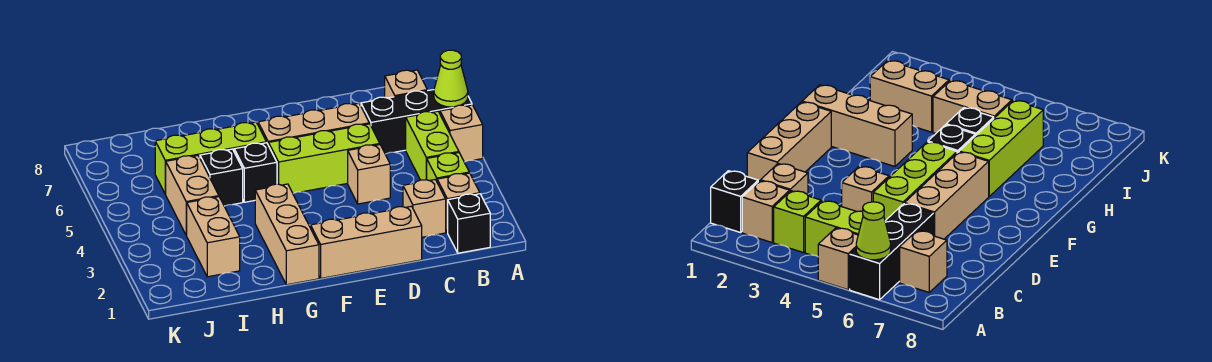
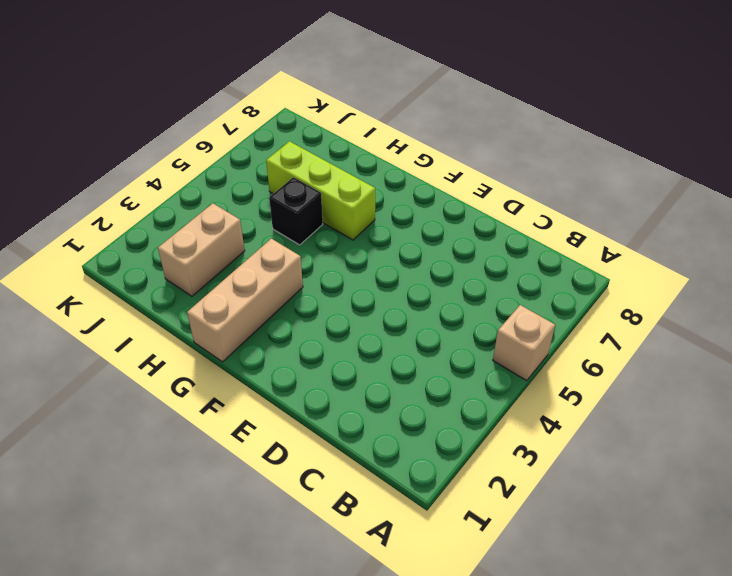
none -> black brick A6:C6 level 1
none -> black brick B1 level 1
none -> tan brick B2 level 1

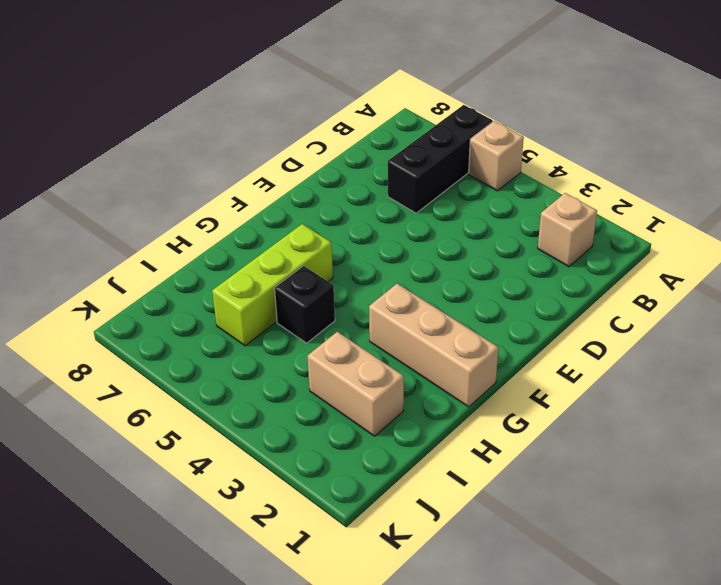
none -> black brick B1 level 1
none -> lime brick B3 level 1
none -> lime brick B4:B5 level 1

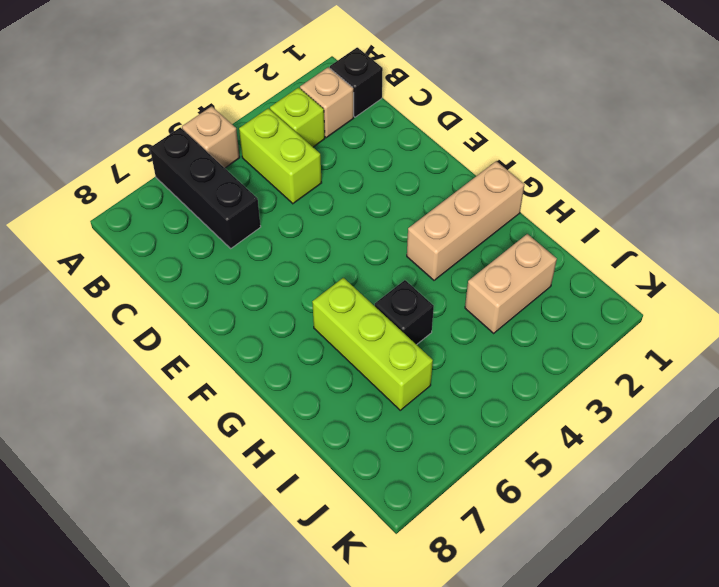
lime brick B4:C4 level 1 -> lime brick B4:B5 level 1
none -> tan brick B7 level 1
none -> tan brick C2 level 1
none -> tan brick D1:F1 level 1

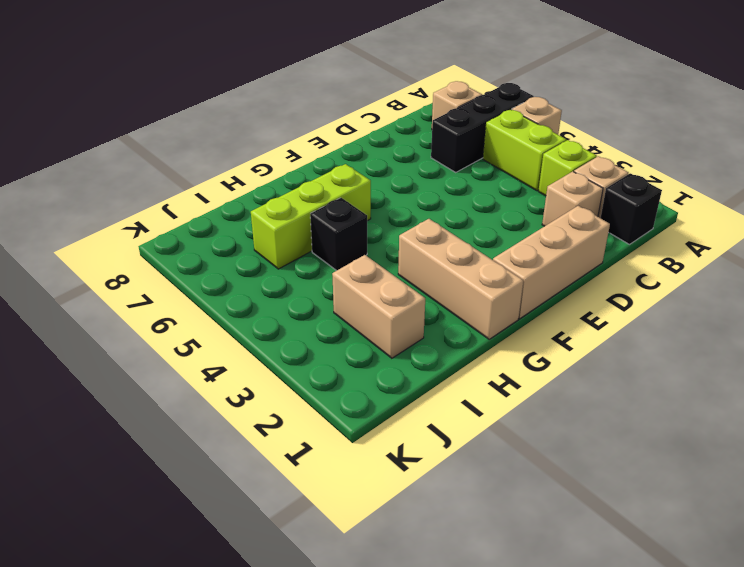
none -> tan brick D4 level 1
none -> lime brick D5:F5 level 1
none -> tan brick D6:F6 level 1

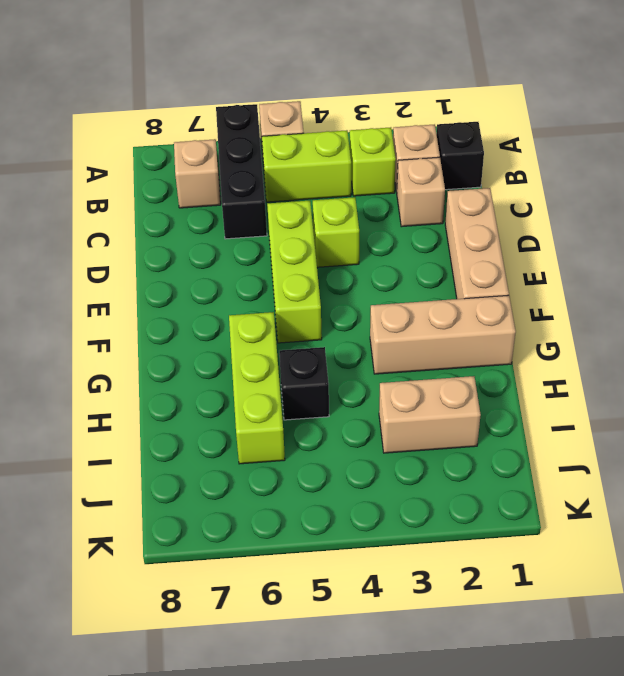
lime brick D4 level 1 -> tan brick D4 level 1
none -> tan brick D6:F6 level 1
none -> black brick G5 level 1
none -> tan brick I4:I5 level 1

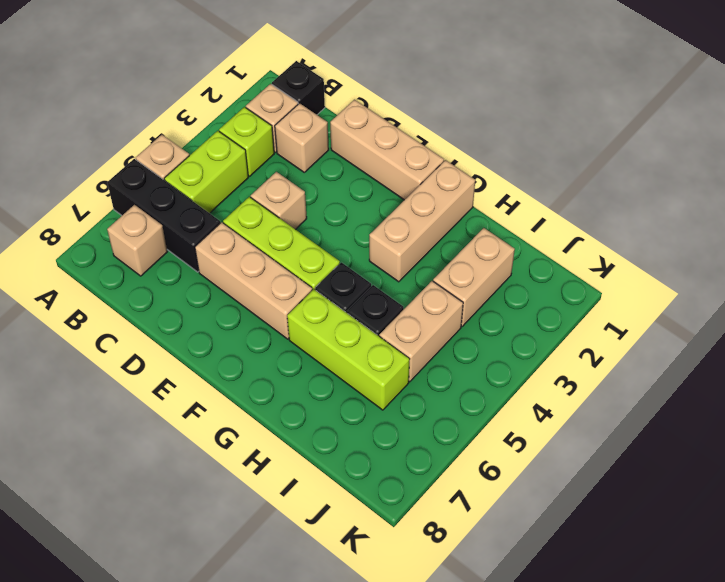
none -> lime cone A6 level 2

